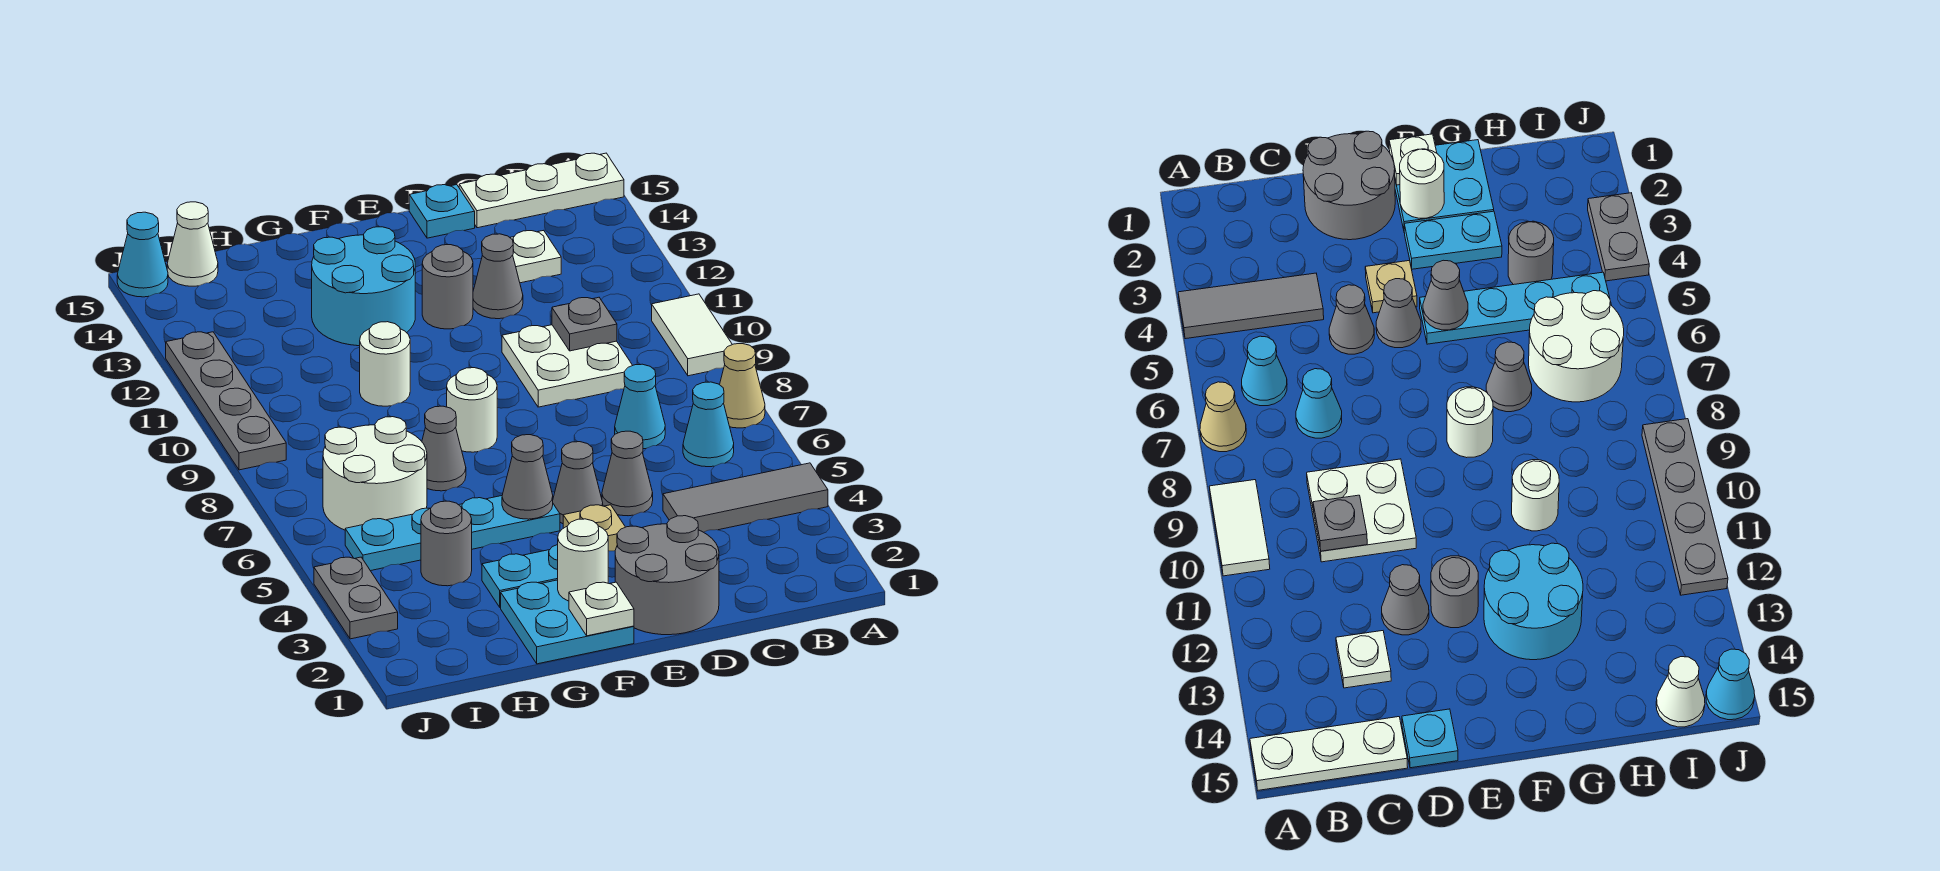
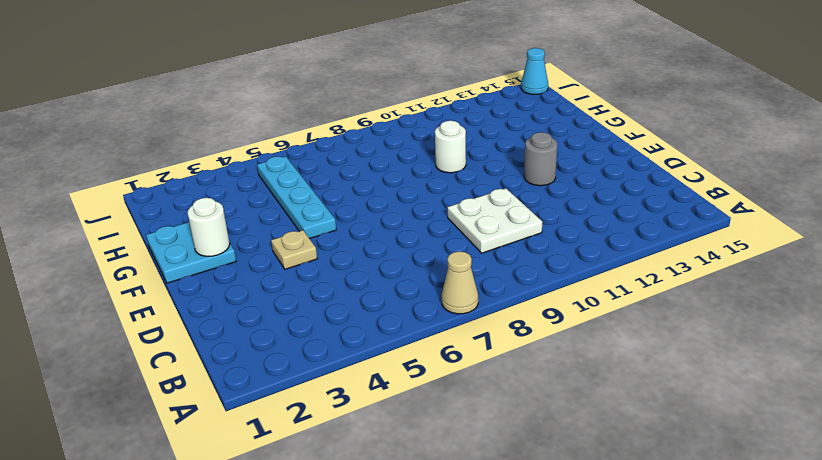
none -> grey tile A4:C4 level 1
none -> white tile A9:A10 level 1
none -> white plate A15:C15 level 1
none -> cyan cone B6 level 1

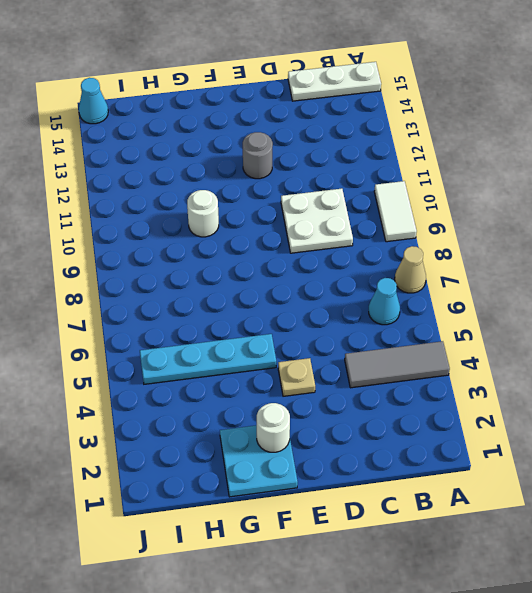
none -> cyan cone C7 level 1
none -> white plate C13 level 1
none -> grey round brick D1:E2 level 1
none -> grey cone D5 level 1

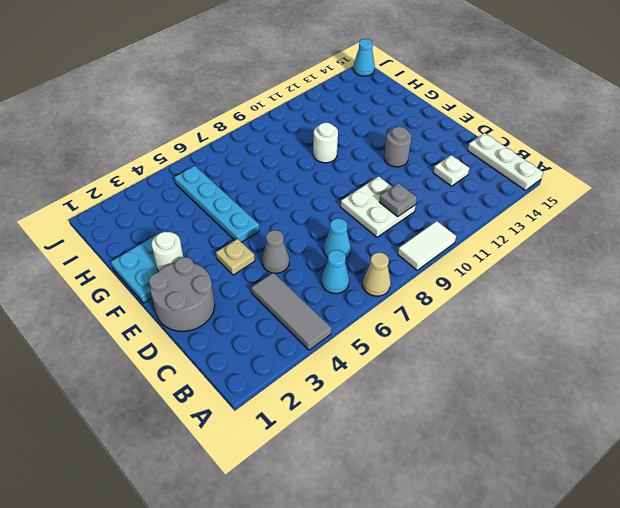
none -> grey cone D12 level 1
none -> cyan plate D15 level 1
none -> grey cone E5 level 1
none -> cyan plate F3:G3 level 1

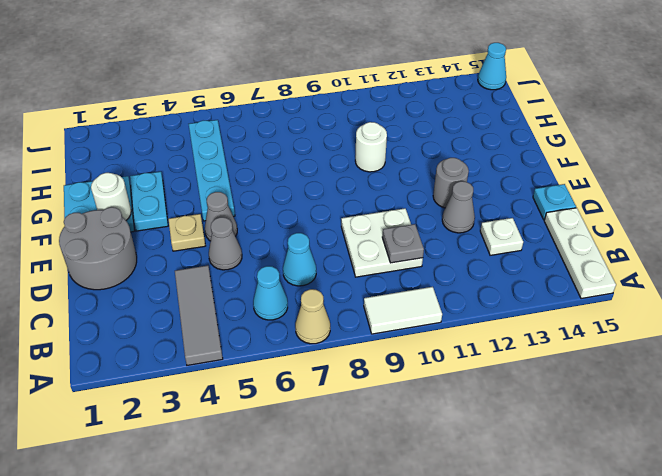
none -> white round brick F8 level 1
none -> cyan round brick F12:G13 level 1
none -> grey cone G7 level 1
none -> grey round brick H4 level 1

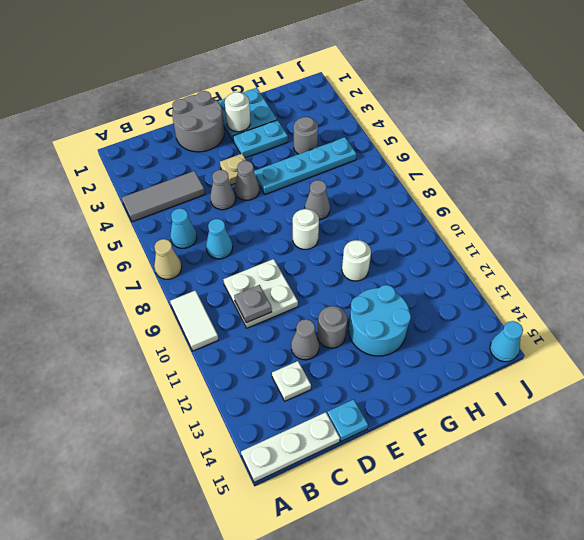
none -> white round brick H6:I7 level 1
none -> white cone I15 level 1
none -> grey plate J3:J4 level 1
none -> grey plate J9:J12 level 1

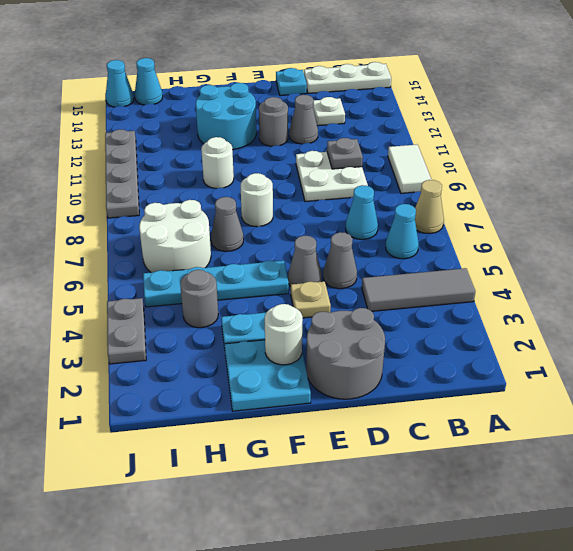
cyan cone I15 level 1 -> white cone I15 level 1
none -> white plate F1 level 2
none -> grey cone F5 level 2

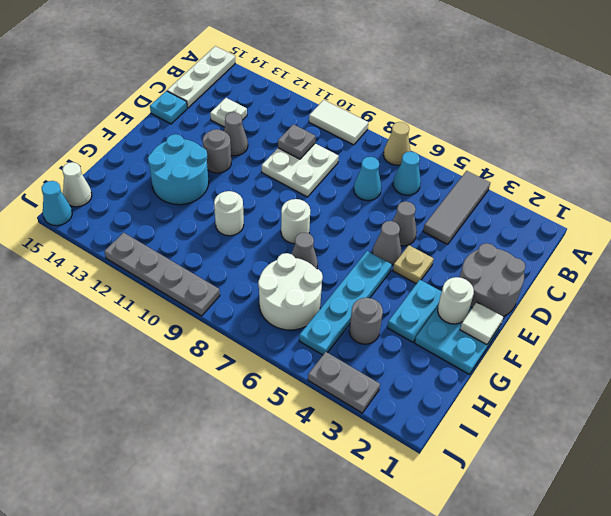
white tile F1 level 2 -> white plate F1 level 2
none -> grey cone F5 level 2

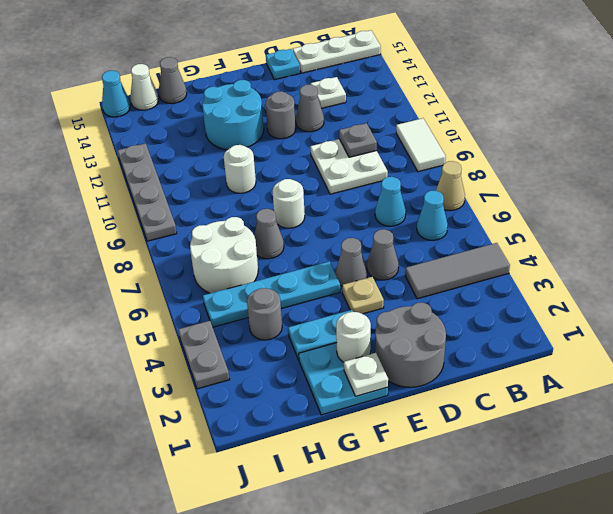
grey cone H15 level 1 -> grey cone F5 level 2

